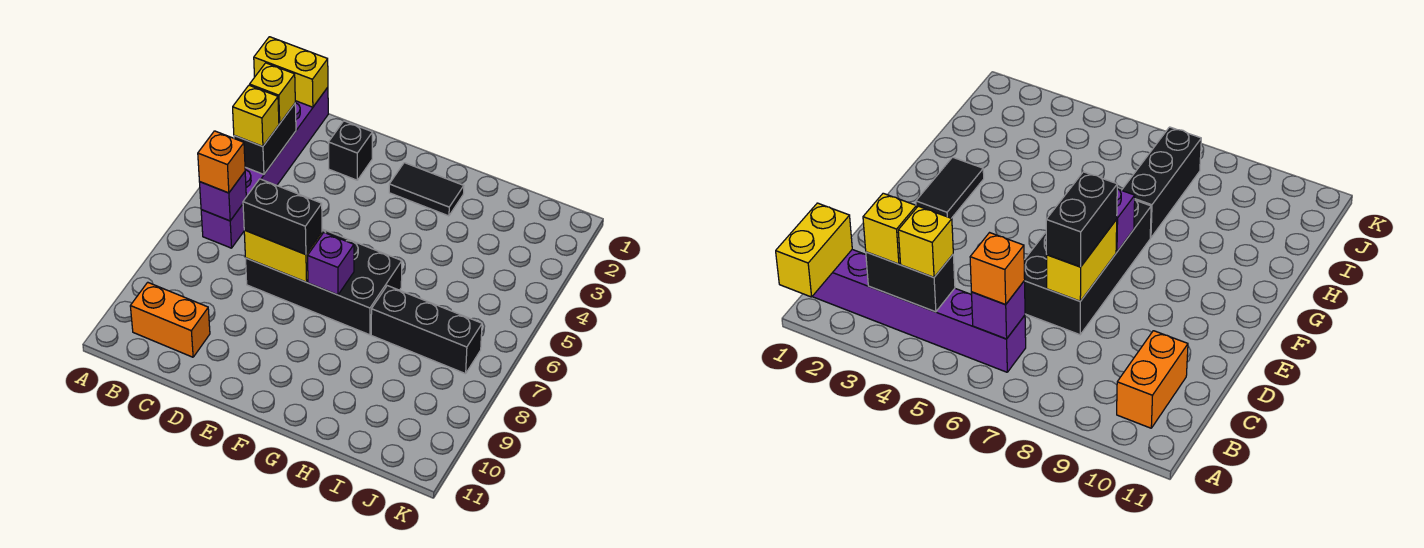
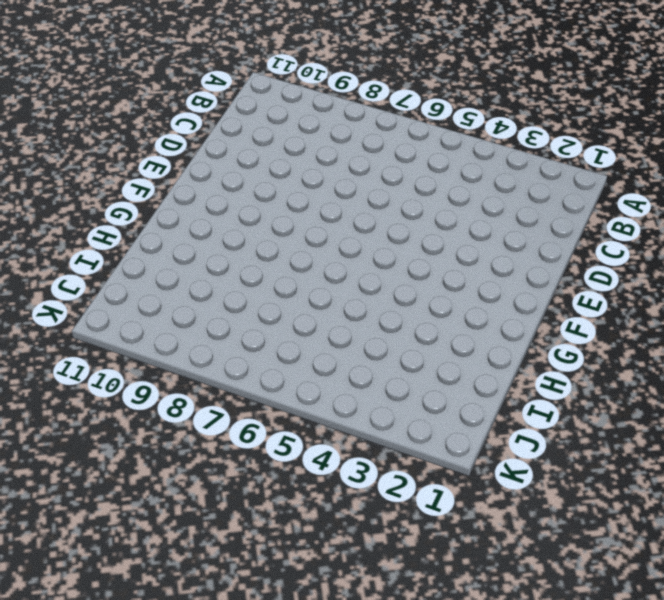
none -> purple brick B1:B6 level 1
none -> orange brick B10:C10 level 1
none -> black brick D2 level 1

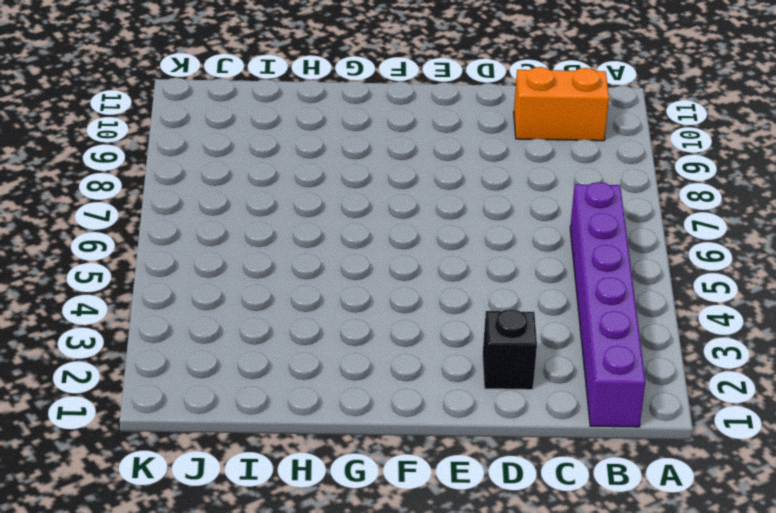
none -> black brick D6:G7 level 1
none -> black tile F2:G2 level 1
none -> black brick H7:J7 level 1

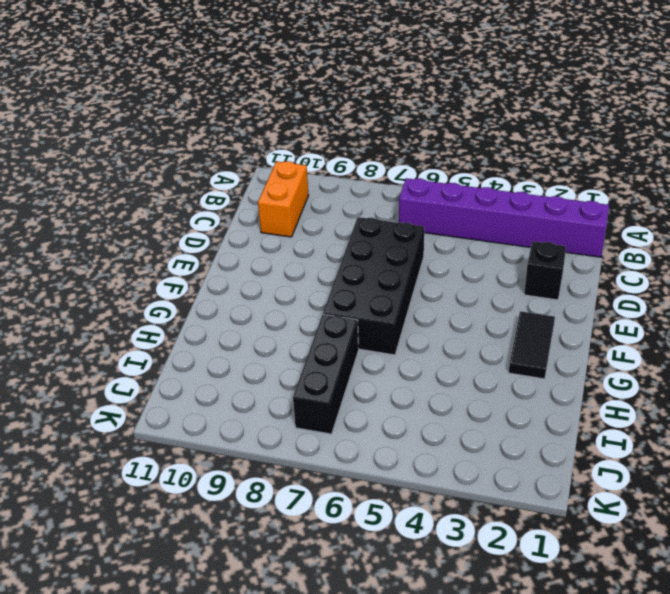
none -> yellow brick A1:B1 level 2
none -> black brick B3:B4 level 2
none -> purple brick B6 level 2

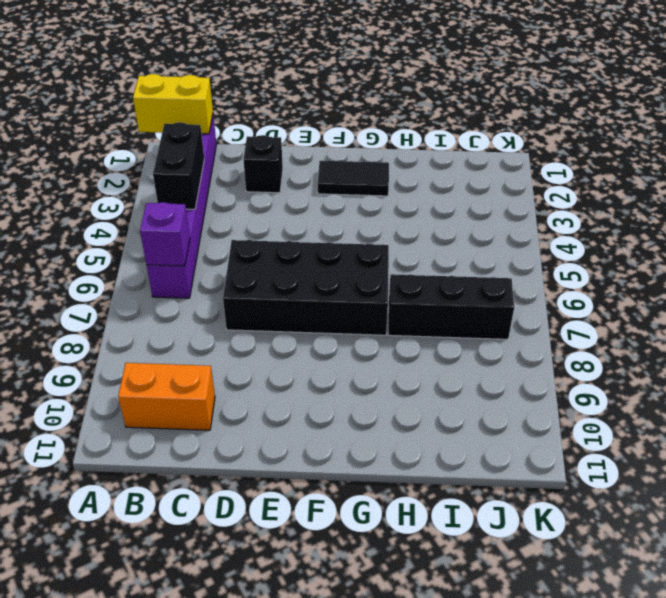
none -> yellow brick D7:E7 level 2
none -> purple brick F7 level 2
none -> yellow brick B3 level 3

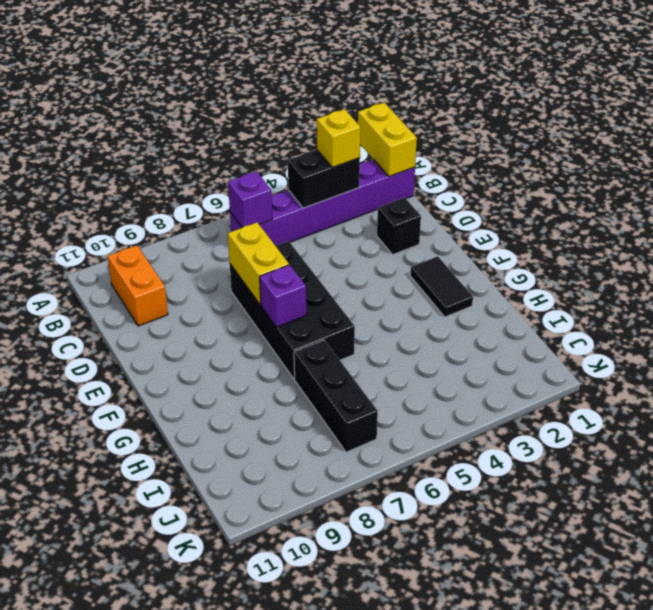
none -> yellow brick B4 level 3
none -> orange brick B6 level 3
none -> black brick D7:E7 level 3

